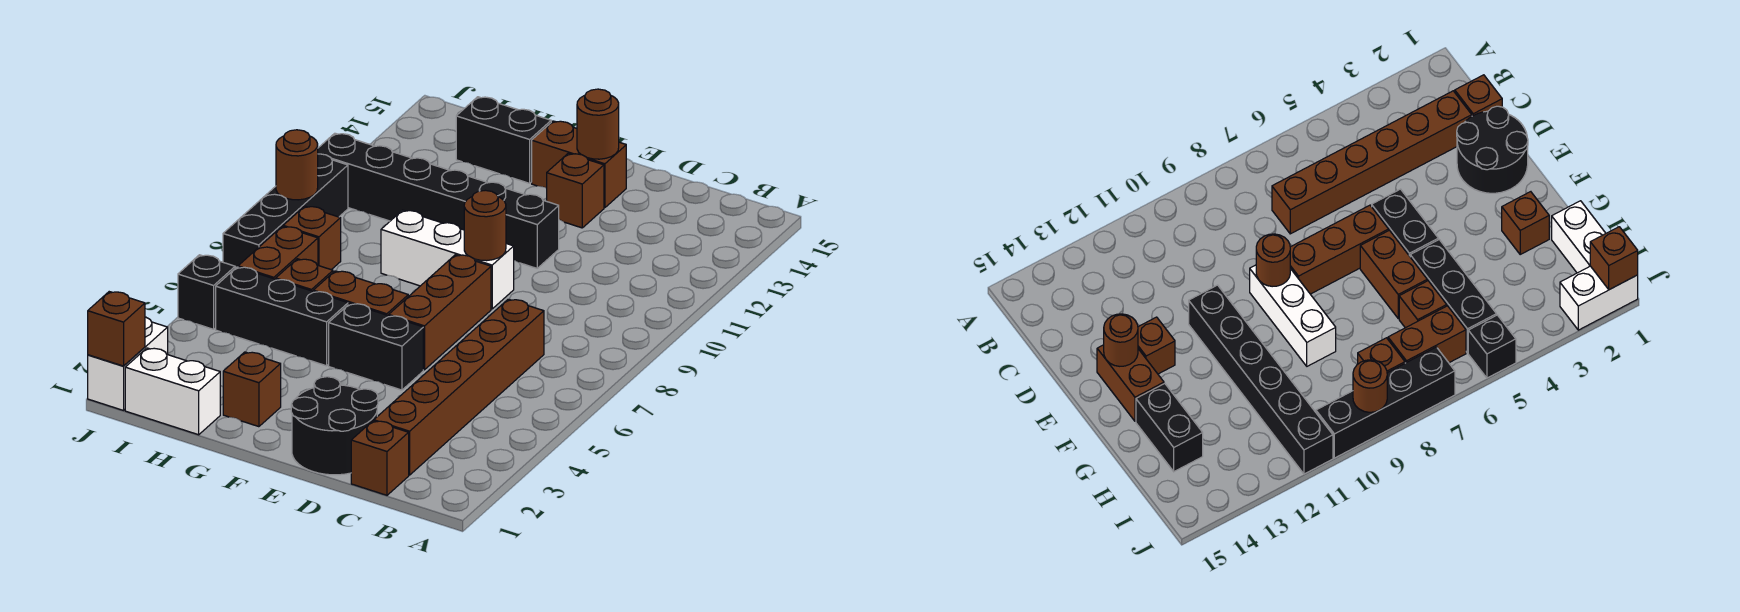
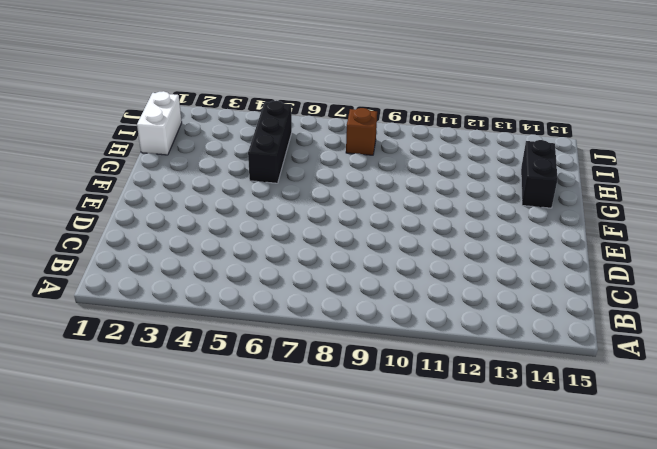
none -> brown brick C1 level 1
none -> brown brick C2:C7 level 1
none -> black round brick D1:E2 level 1

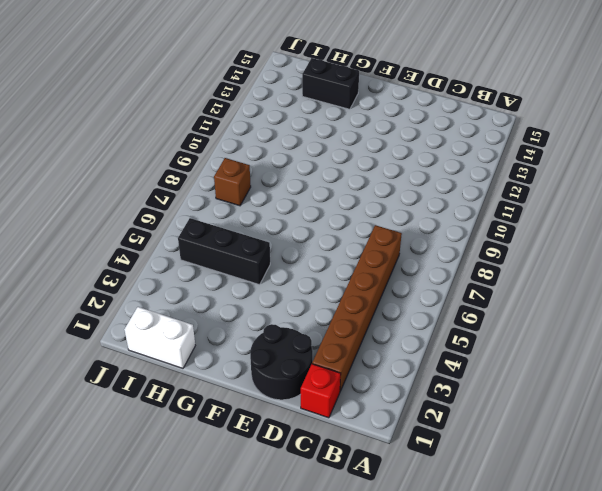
red brick C1 level 1 -> brown brick C1 level 1
none -> black brick E5:F5 level 1
none -> brown brick E6:E8 level 1
none -> white brick E9:G9 level 1

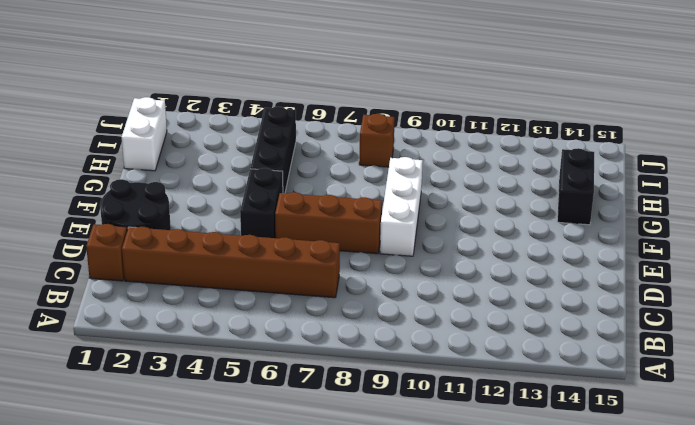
none -> black brick E11:J11 level 1
none -> brown brick E13 level 1
none -> brown brick E14:F14 level 1

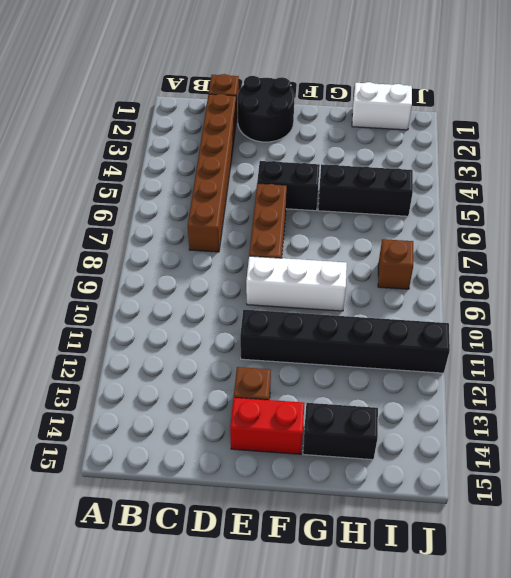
red brick E14:F14 level 1 -> brown brick E14:F14 level 1
none -> brown brick F6:G6 level 1
none -> brown brick G2 level 1
none -> brown brick H6 level 1

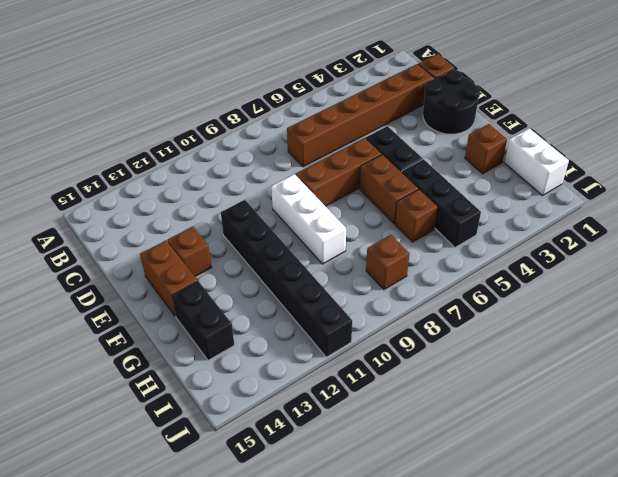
none -> brown brick I6:I7 level 1
none -> white brick J1:J2 level 1
none -> black brick J5 level 1

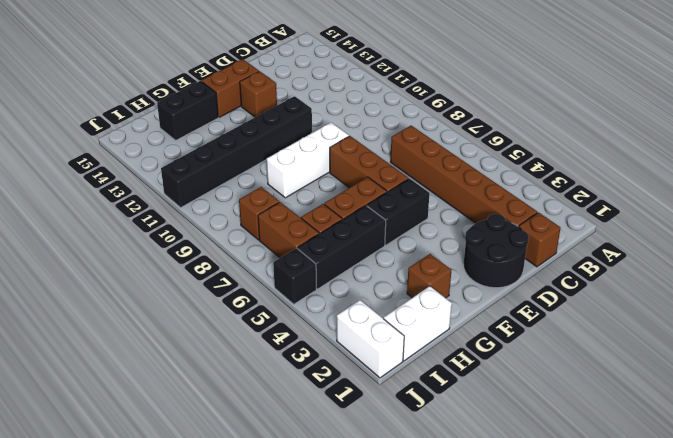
none -> black brick J7:J10 level 1
none -> brown round brick E9 level 2
none -> brown round brick E14 level 2

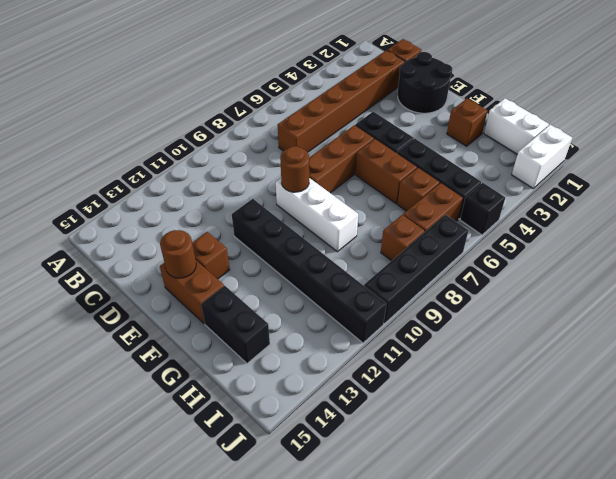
none -> brown brick J1 level 2
none -> brown round brick J9 level 2

